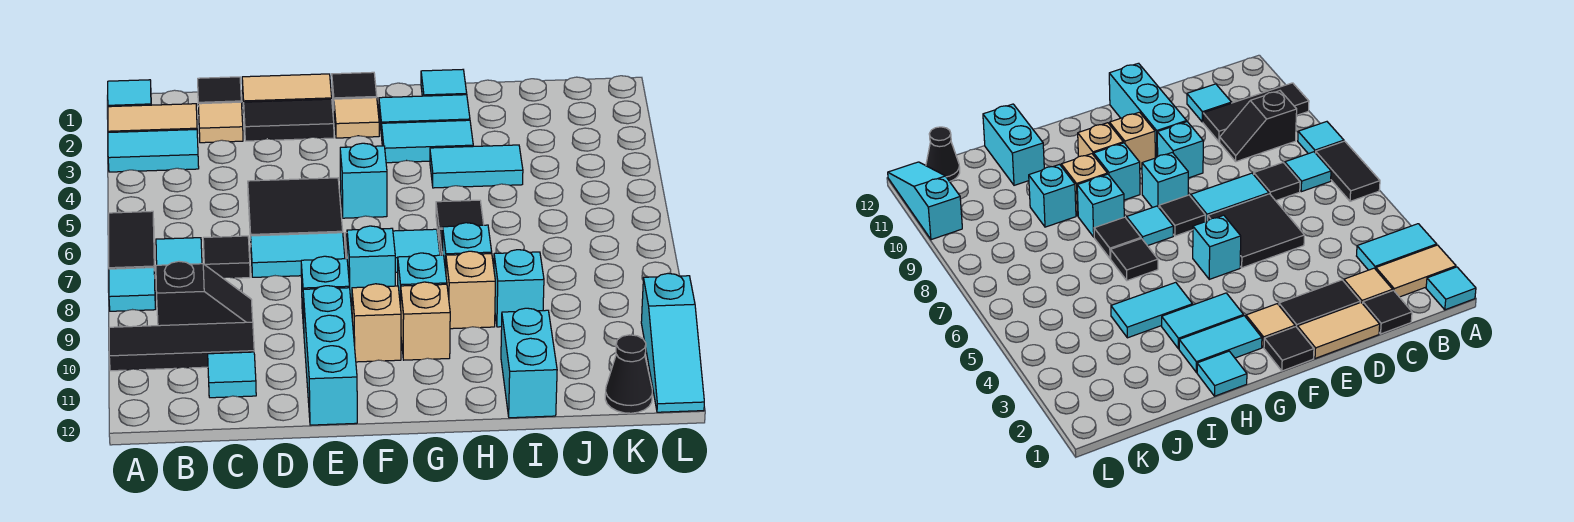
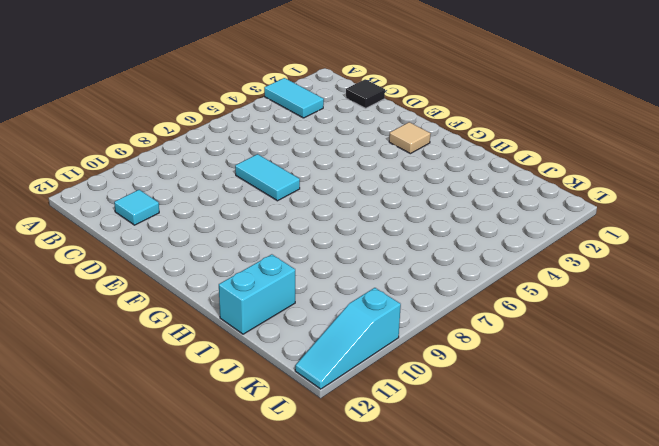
none -> cyan tile A1 level 1
none -> tan tile A2:B2 level 1
none -> black tile A6:A7 level 1
none -> cyan tile A8 level 1

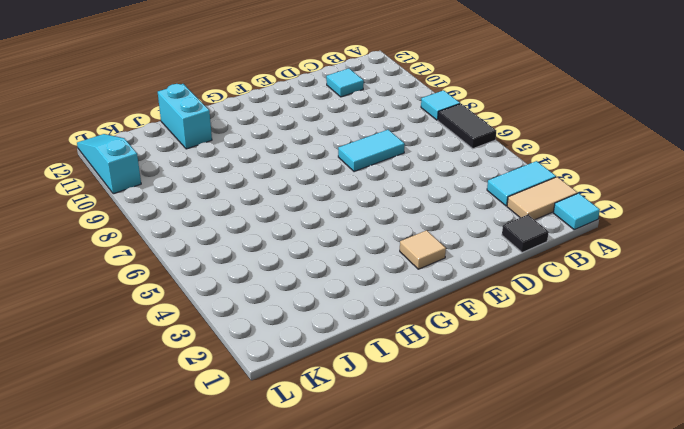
none -> black tile A10:C10 level 1
none -> cyan tile B7 level 1
none -> black slope B9:C9 level 1 top B
none -> tan tile C2 level 1

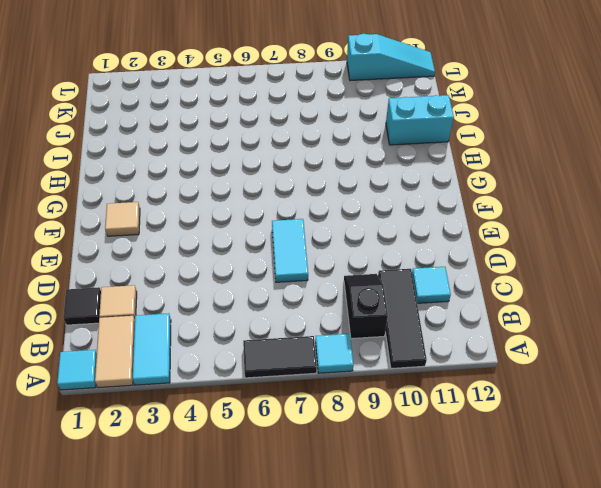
none -> cyan tile B7 level 1
none -> black tile C7 level 1
none -> tan tile D1:E1 level 1
none -> black tile D2:E2 level 1

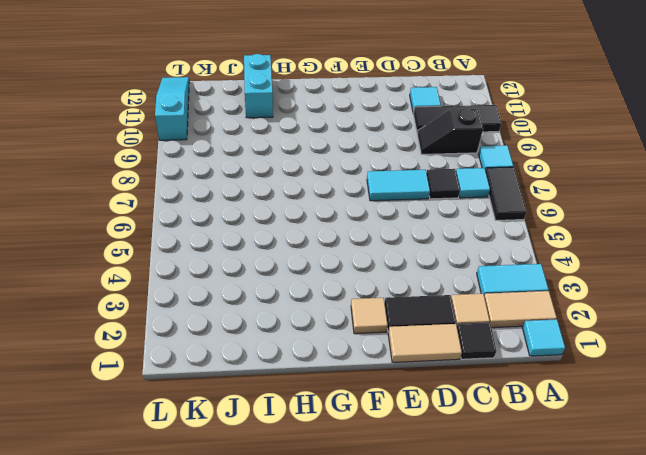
none -> black tile D5:E6 level 1
none -> cyan brick E9 level 1
none -> cyan brick E10:E12 level 1
none -> black tile F1 level 1

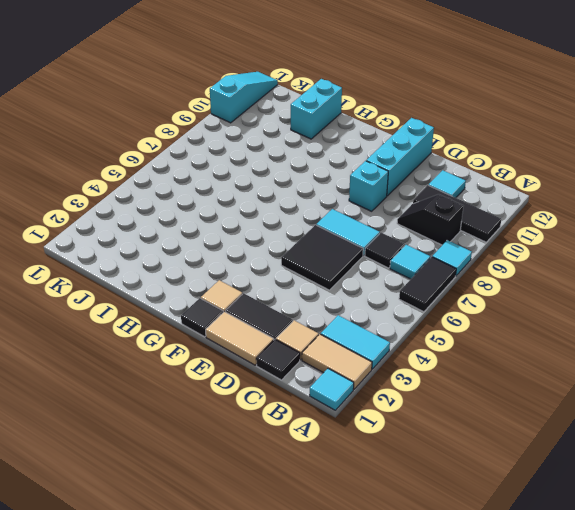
none -> cyan brick F5 level 1
none -> black tile F7 level 1
none -> cyan brick F8 level 1
none -> tan brick F10 level 1

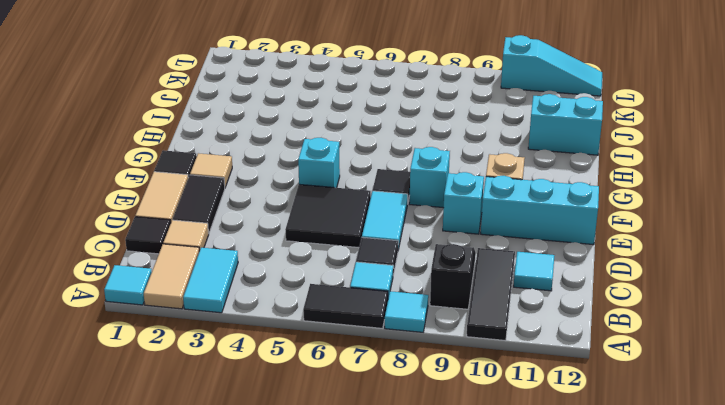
none -> cyan tile G2:H2 level 1
none -> cyan tile G3:H3 level 1
none -> cyan tile G7 level 1
none -> cyan brick G9 level 1

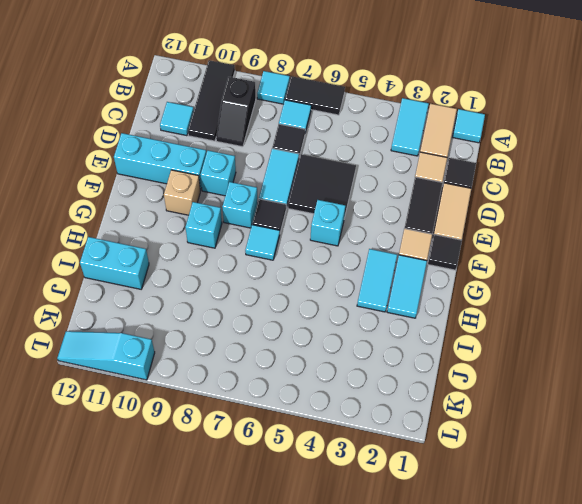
none -> tan brick G10 level 1
none -> cyan tile H1 level 1
none -> cyan tile H4:I4 level 1
none -> black tile H6 level 1

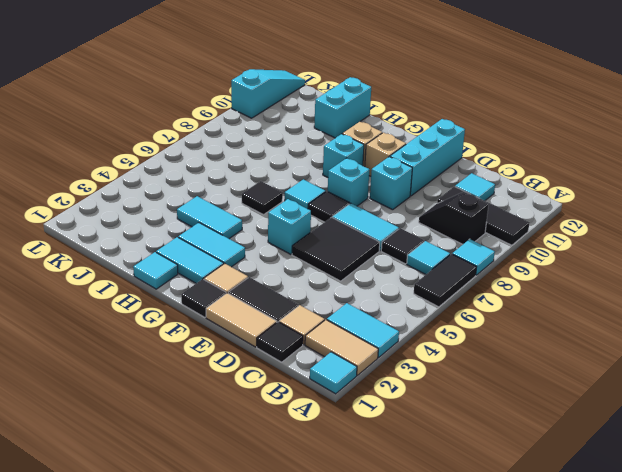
none -> black tile H7 level 1
none -> cyan brick H8 level 1
none -> tan brick H9 level 1
none -> cyan brick I9 level 1

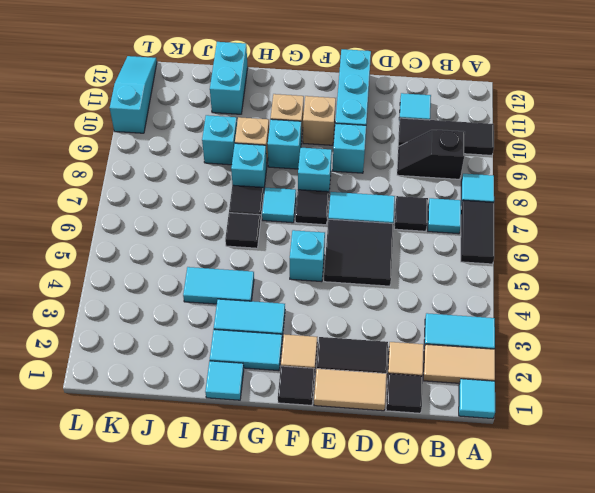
none -> black cone K12 level 1

